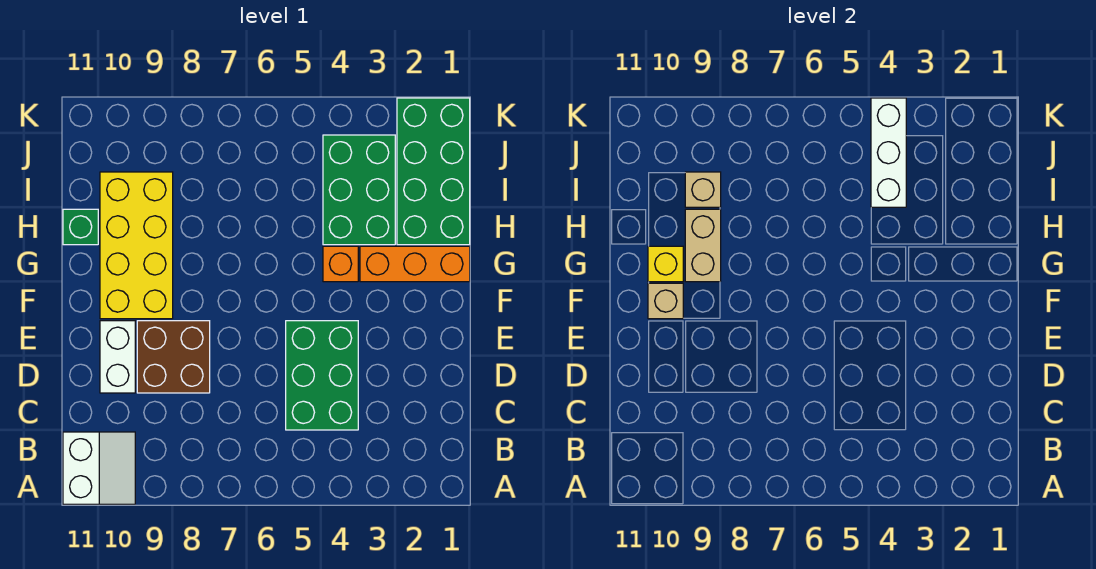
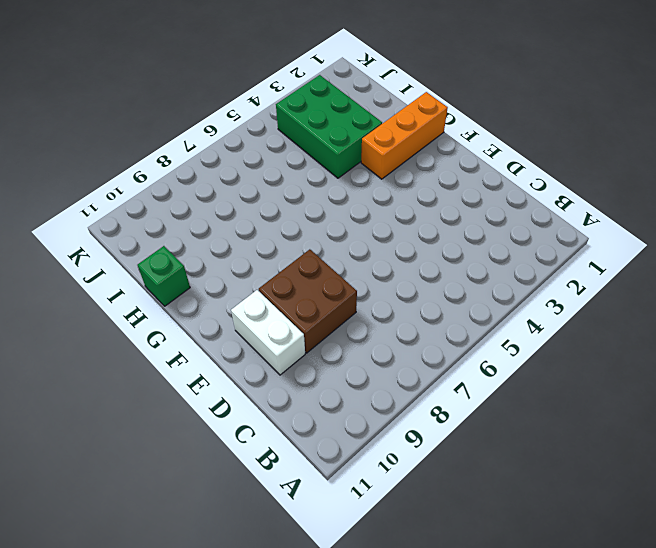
none -> white slope A10:B11 level 1 top 11
none -> green brick C4:E5 level 1
none -> yellow brick F9:I10 level 1

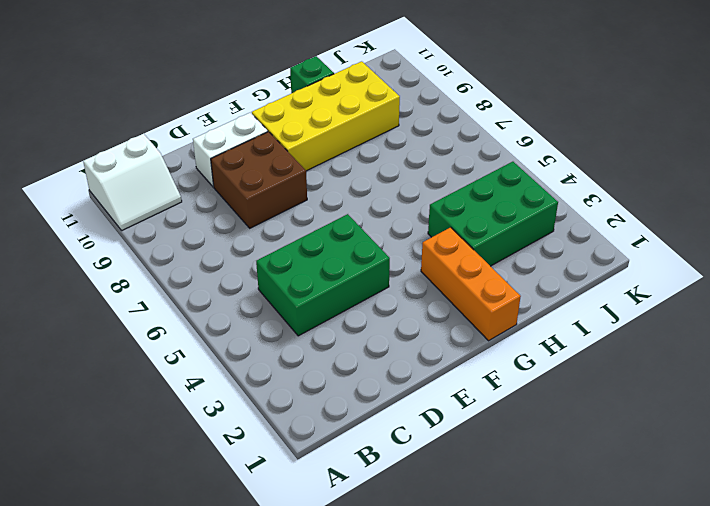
none -> orange brick G4 level 1
none -> green brick H1:K2 level 1
none -> tan brick F10 level 2

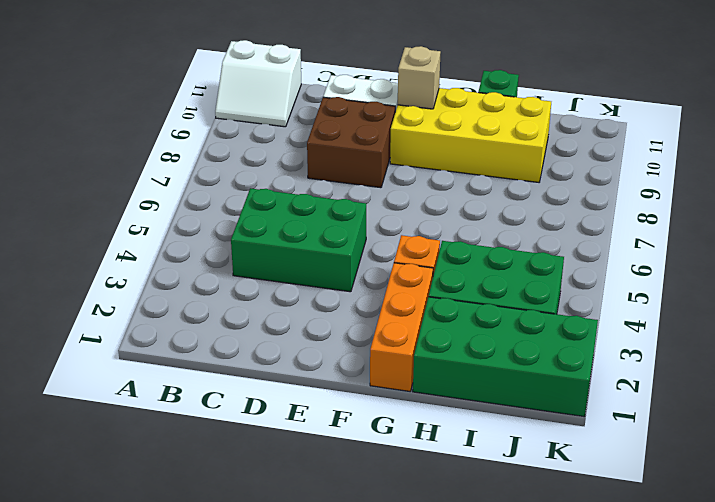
none -> tan brick G9:H9 level 2
none -> yellow brick G10 level 2
none -> white brick I4:K4 level 2

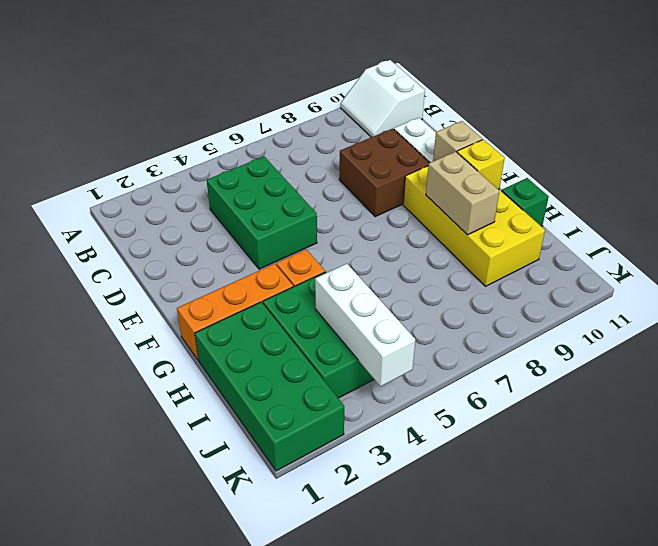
none -> tan brick I9 level 2

